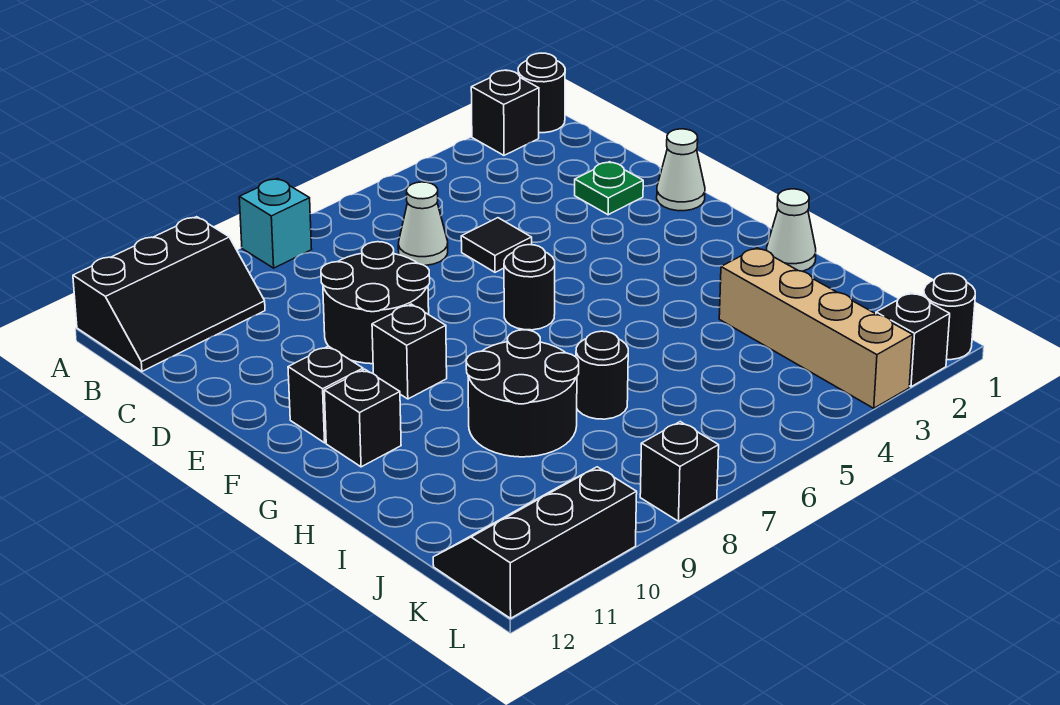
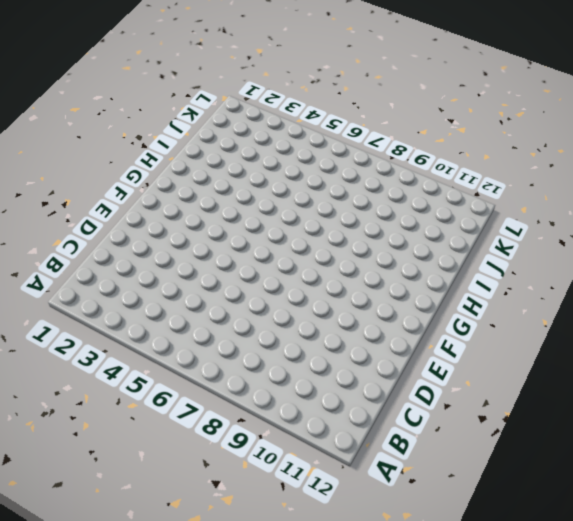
none -> black round brick A1 level 1
none -> black brick A2 level 1
none -> cyan brick A8 level 1

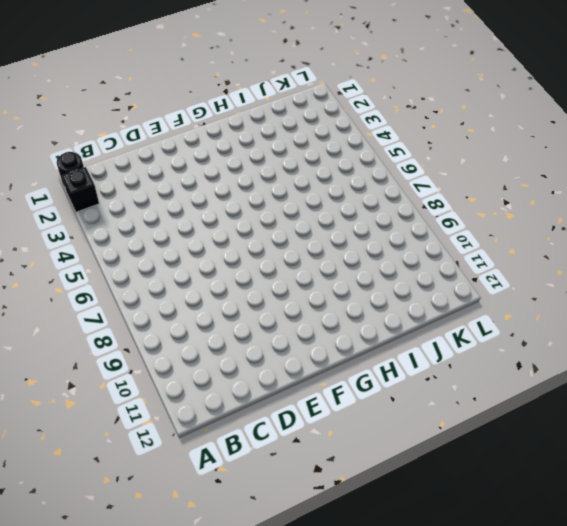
none -> cyan brick A8 level 1
none -> black slope A10:B12 level 1 top A
none -> white cone C6 level 1

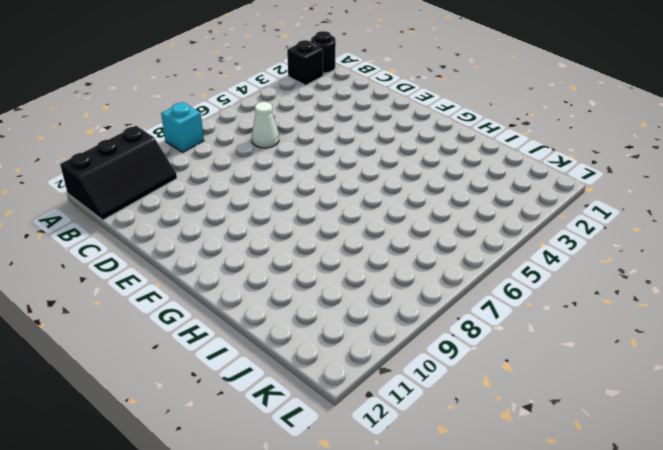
none -> green plate D2 level 1
none -> black tile D5 level 1
none -> black round brick D8:E9 level 1

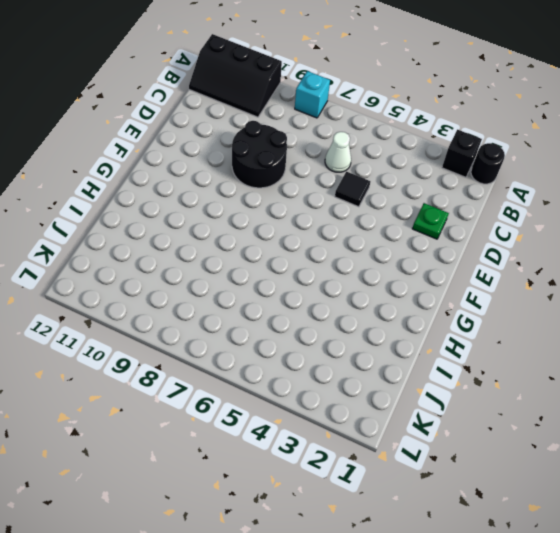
none -> white cone E1 level 1
none -> black round brick F6 level 1
none -> black brick F9 level 1

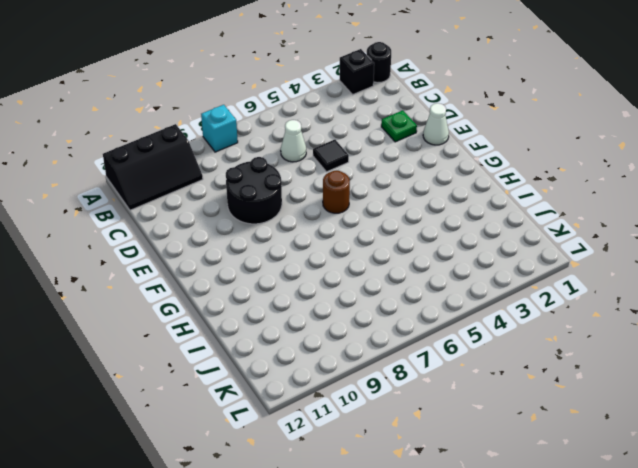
brown round brick F6 level 1 -> black round brick F6 level 1
none -> black brick F9 level 1
none -> black brick F11 level 1
none -> black brick G11 level 1

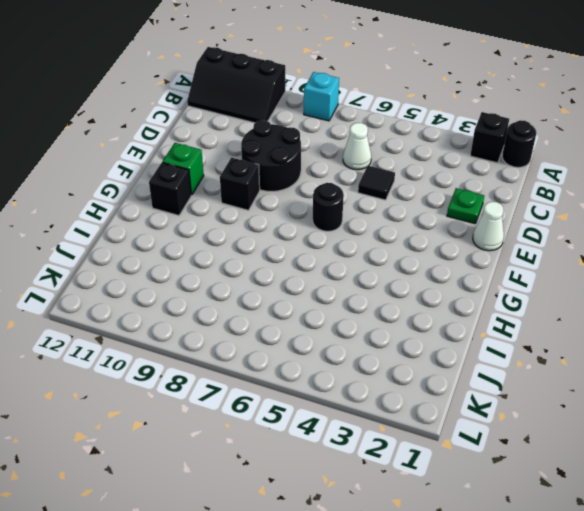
green brick F11 level 1 -> black brick F11 level 1
none -> white cone H1 level 1
none -> black round brick H8:I9 level 1
none -> tan brick I3:L3 level 1

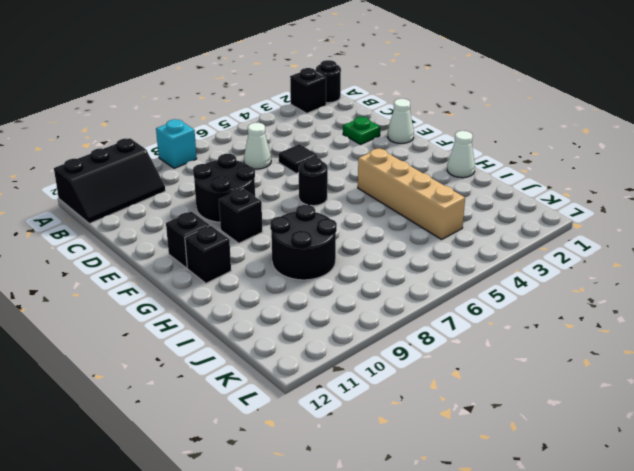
tan brick G4:J4 level 1 -> tan brick I3:L3 level 1
none -> black round brick I7 level 1
none -> black slope K10:L12 level 1 top L
none -> black round brick L1 level 1

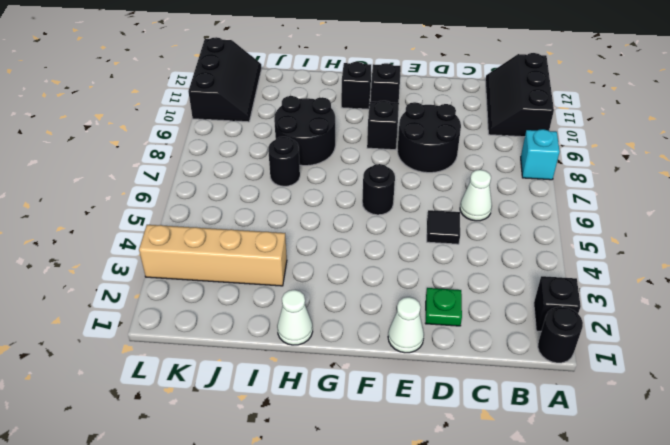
none -> black round brick L1 level 1
none -> black brick L2 level 1
none -> black brick L8 level 1

